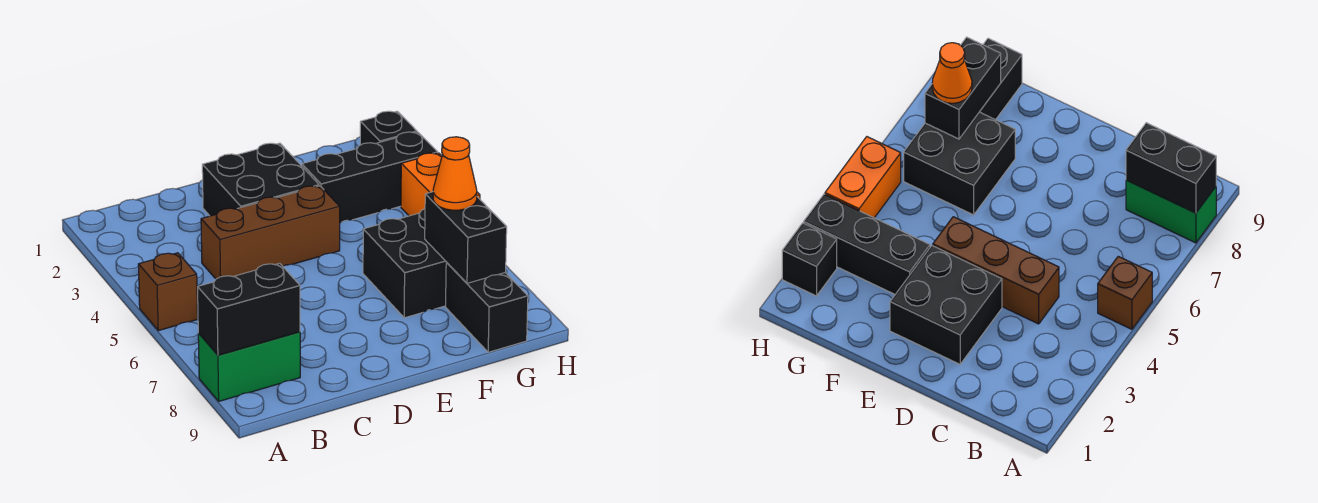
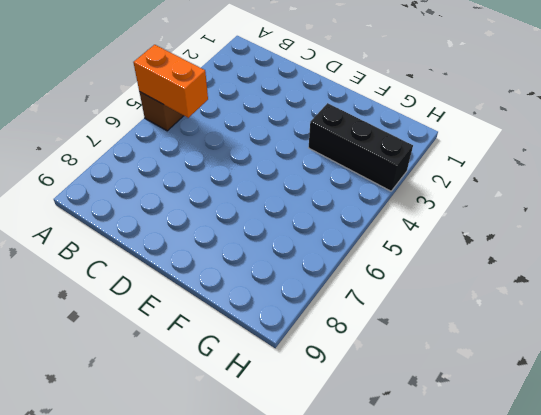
orange brick A5:B5 level 2 -> orange brick H4:H5 level 1
none -> green brick A8:B8 level 1
none -> brown brick C4:E4 level 1
none -> black brick D2:E3 level 1

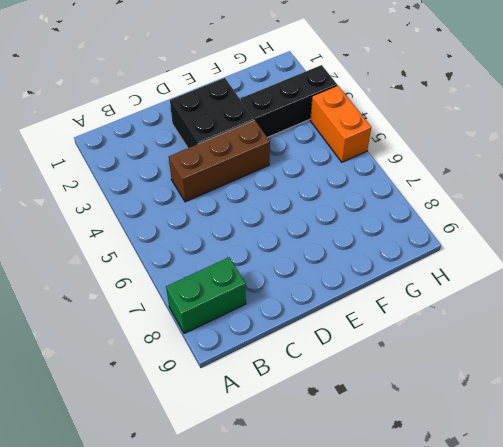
none -> brown brick A5 level 1
none -> black brick F6:G7 level 1
none -> black brick G8:G9 level 1

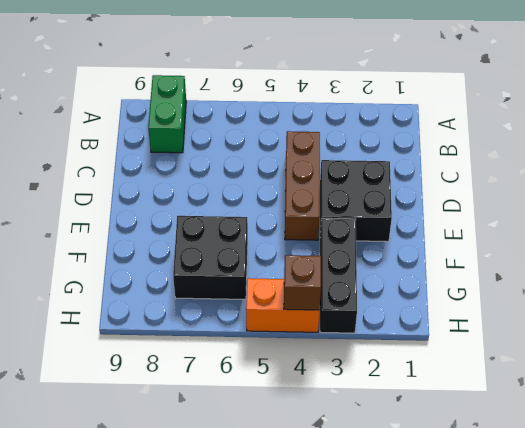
brown brick H4 level 2 -> brown brick A5 level 1
none -> black brick G8:G9 level 1
none -> black brick H2 level 1
none -> black brick A8:B8 level 2

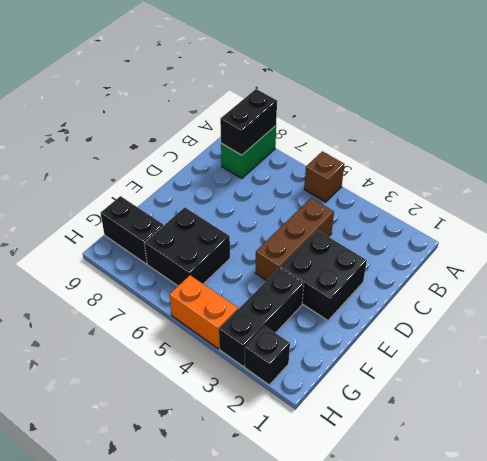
none -> black brick G7:G8 level 2
none -> orange cone G7 level 3

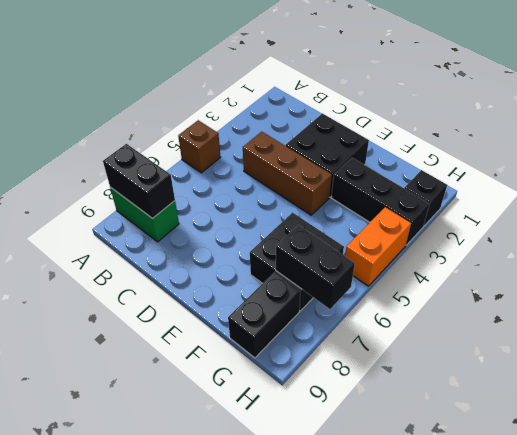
black brick G7:H7 level 2 -> black brick G7:G8 level 2
none -> orange cone G7 level 3

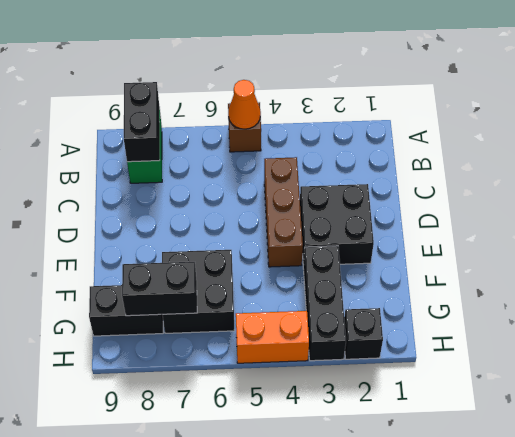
orange cone A5 level 2 -> orange cone G7 level 3

